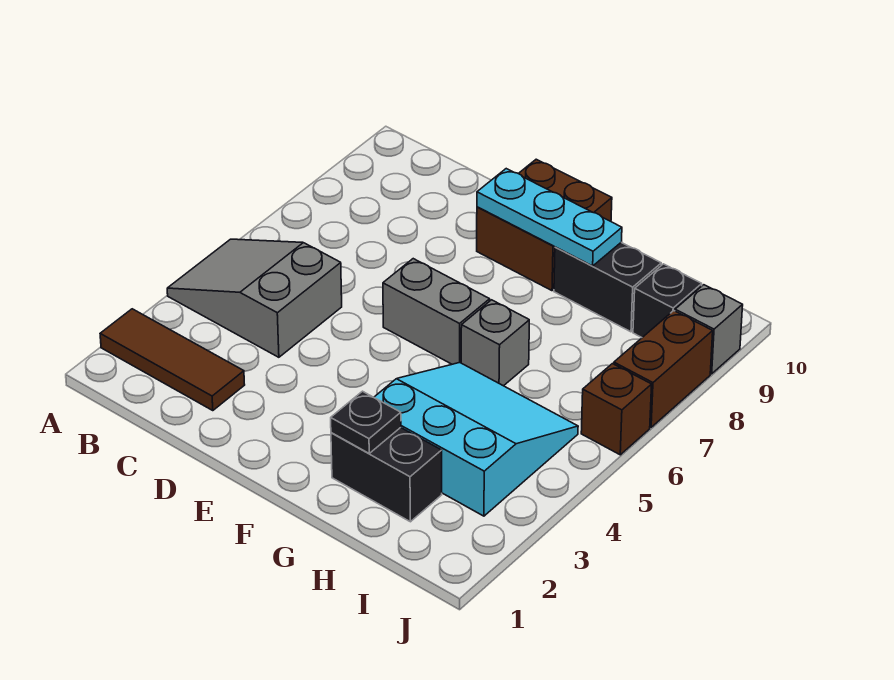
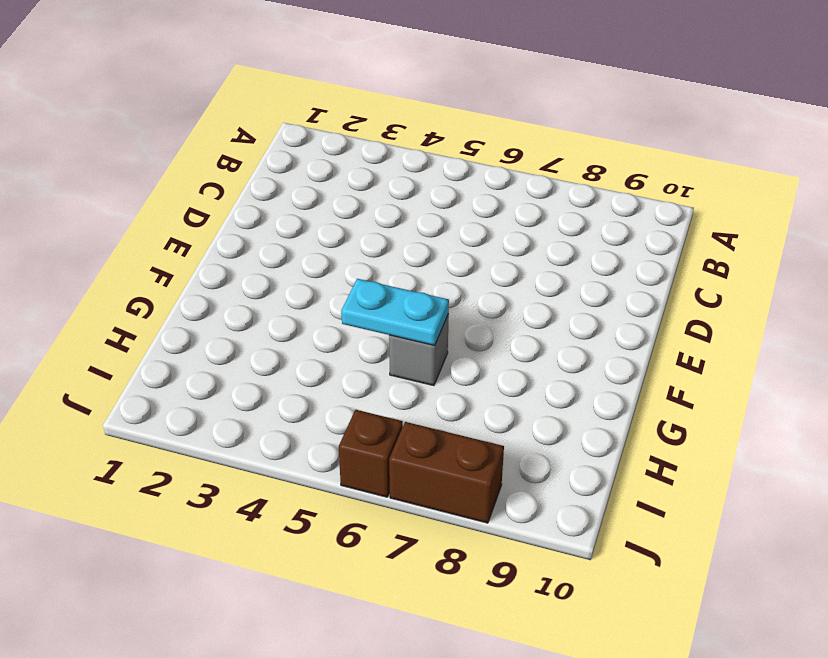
cyan plate G5:G6 level 2 -> none
none -> brown tile A2:C2 level 1
none -> grey slope A4:C5 level 1 top C
none -> grey brick E6:F6 level 1

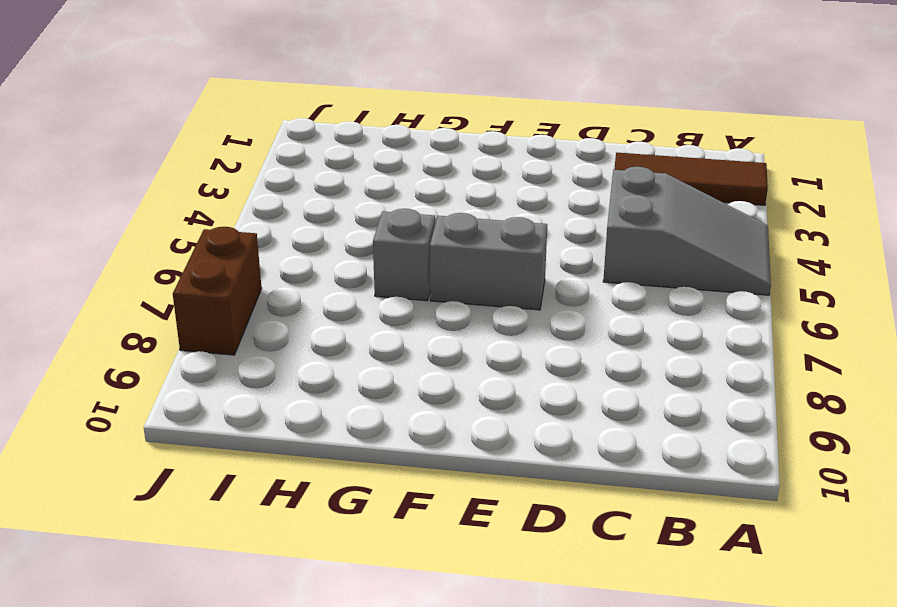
none -> brown brick E9:F10 level 1
none -> black brick G2:H2 level 1
none -> cyan slope G3:I5 level 1 top 3

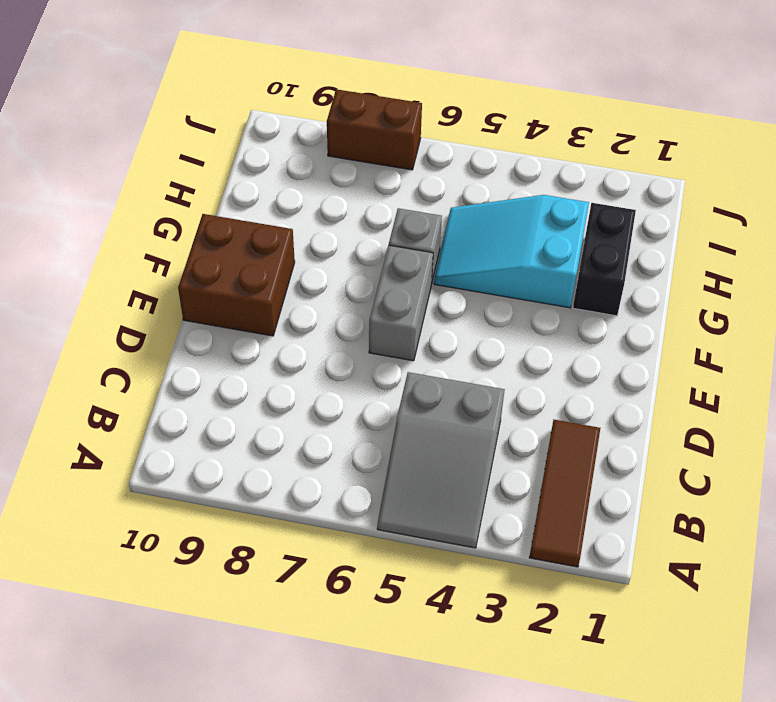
cyan slope G3:H5 level 1 top 3 -> cyan slope G3:I5 level 1 top 3
none -> black brick G9:H9 level 1
none -> black brick I9 level 1
none -> brown brick J6 level 1

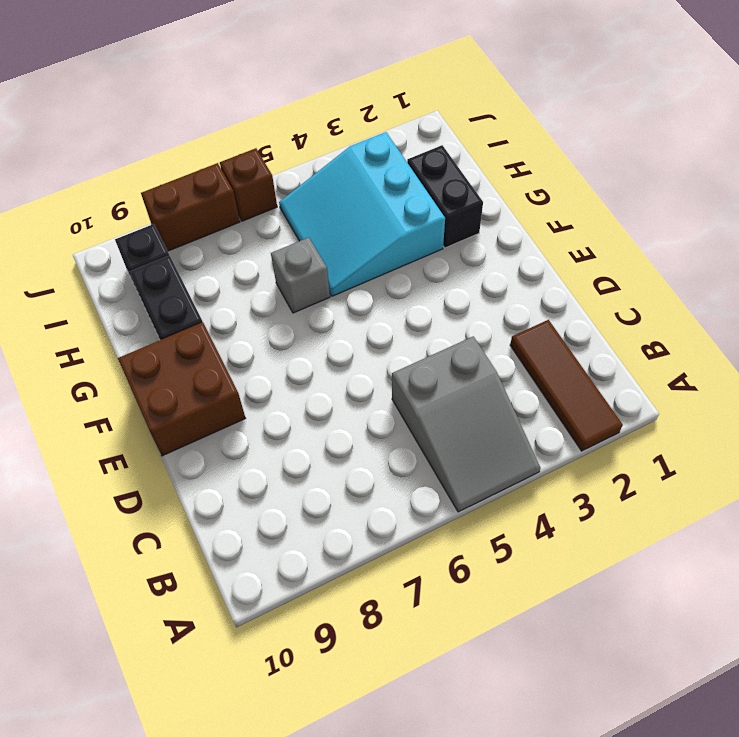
none -> grey brick E6:F6 level 1
none -> grey brick J9 level 1
none -> cyan plate E9:G9 level 2

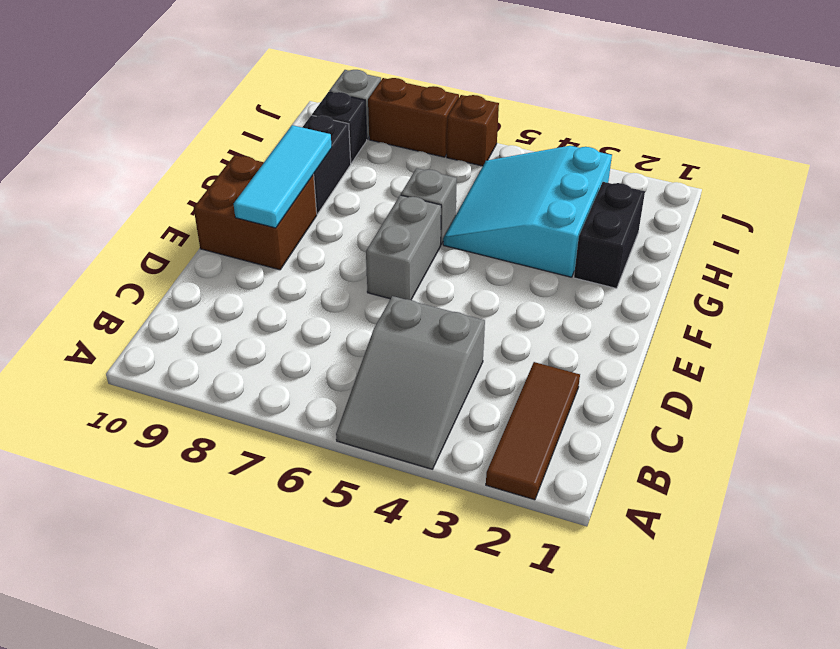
cyan tile E9:G9 level 2 -> cyan plate E9:G9 level 2
none -> black plate G2 level 2

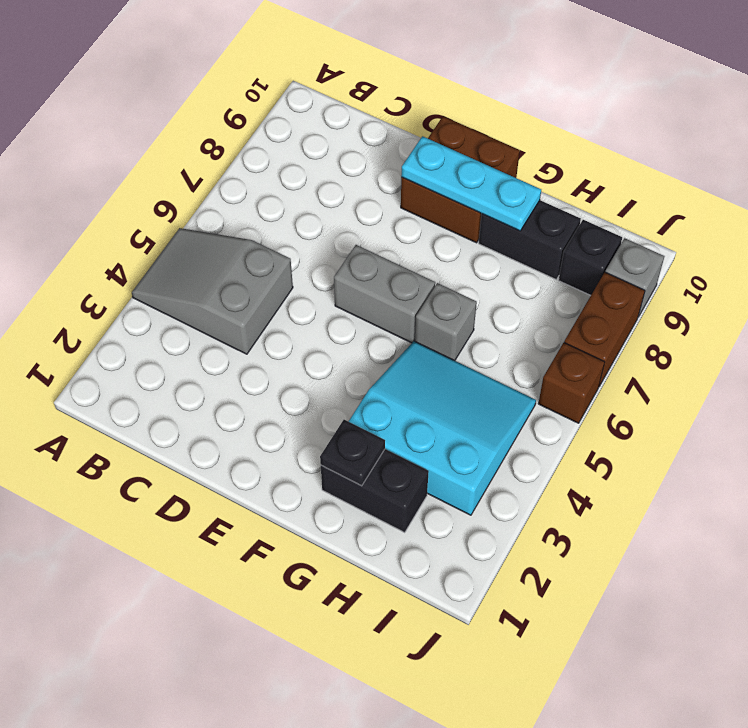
none -> brown tile A2:C2 level 1

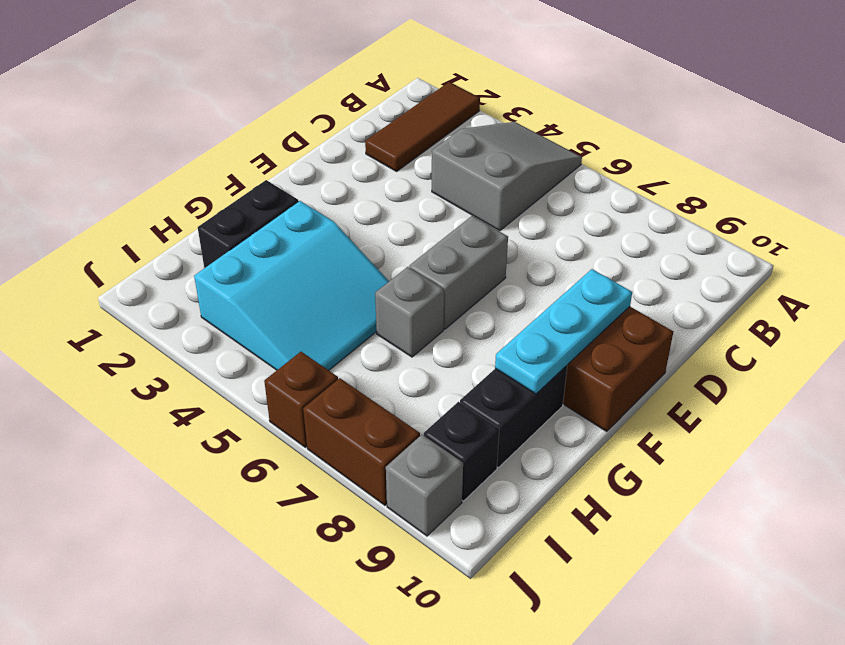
none -> black plate G2 level 2

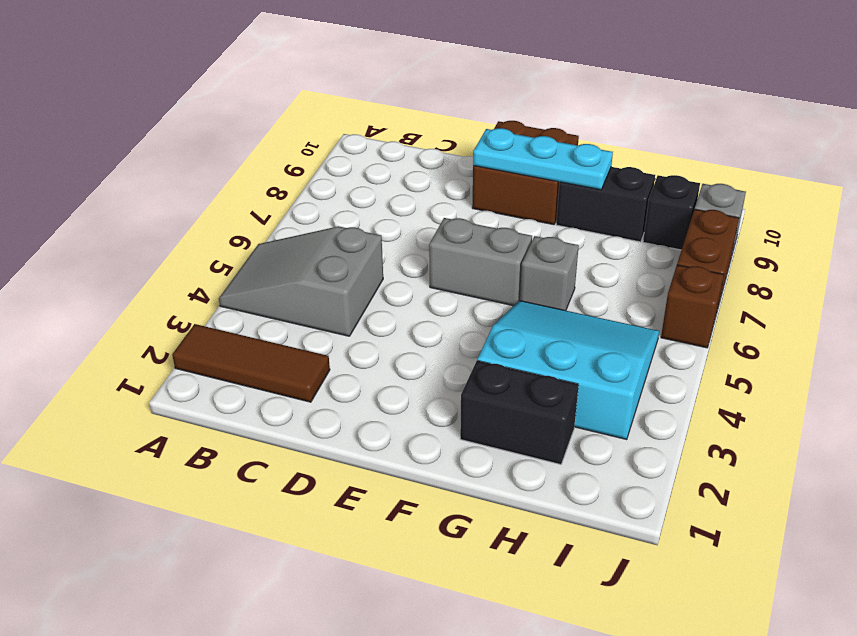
none -> black plate G2 level 2

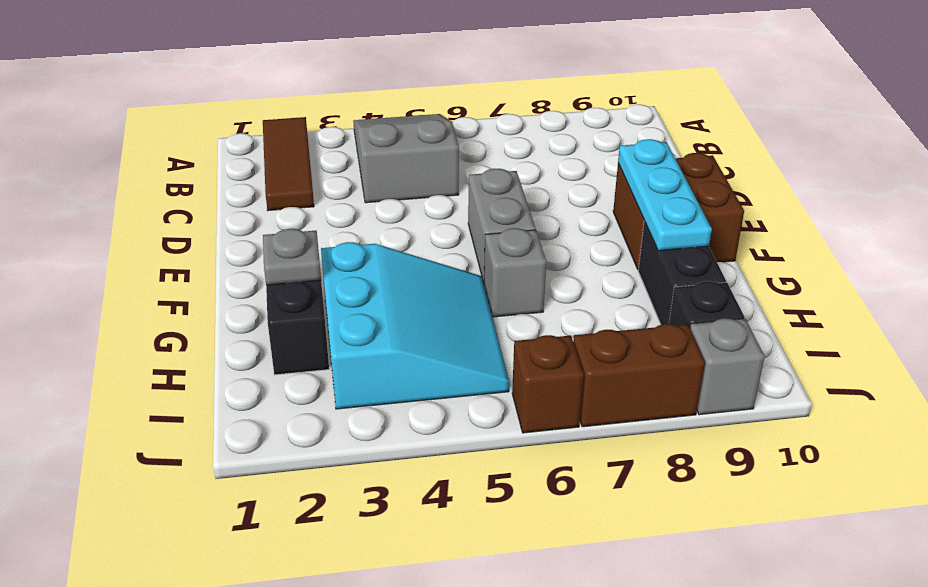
grey plate G2 level 2 -> black plate G2 level 2

